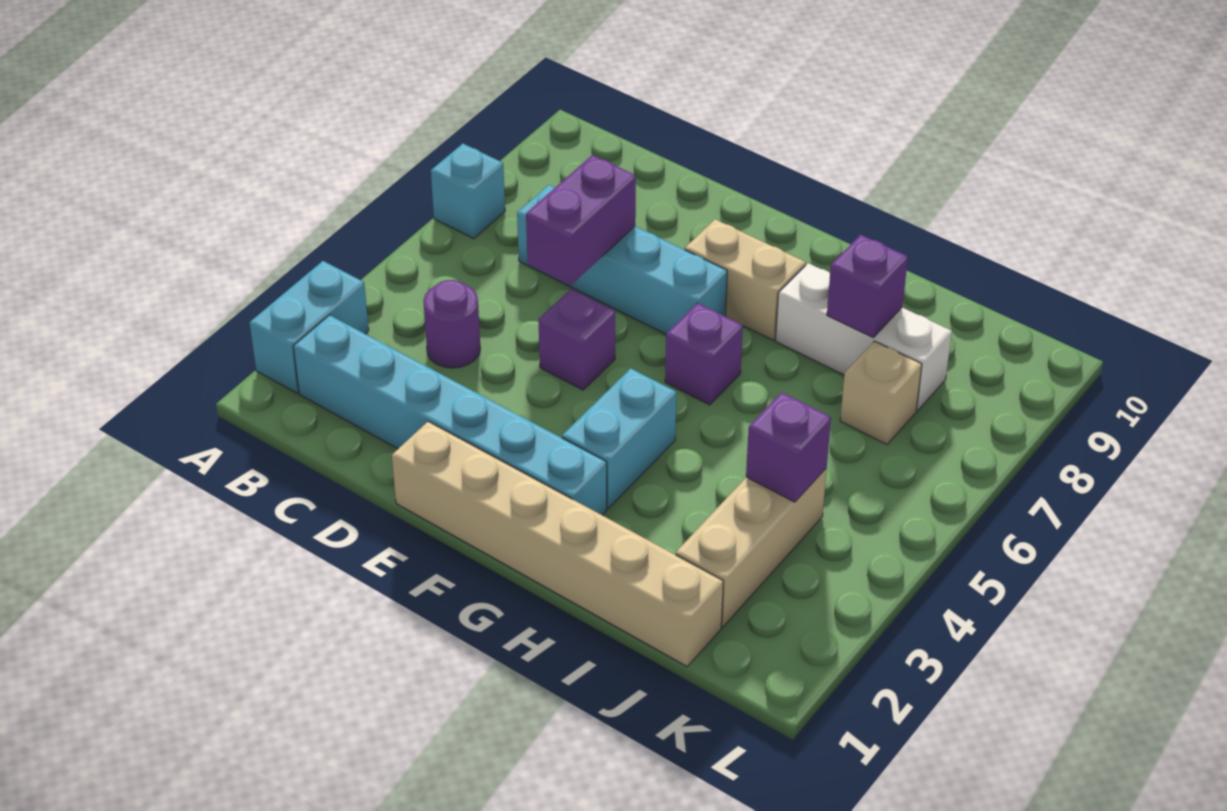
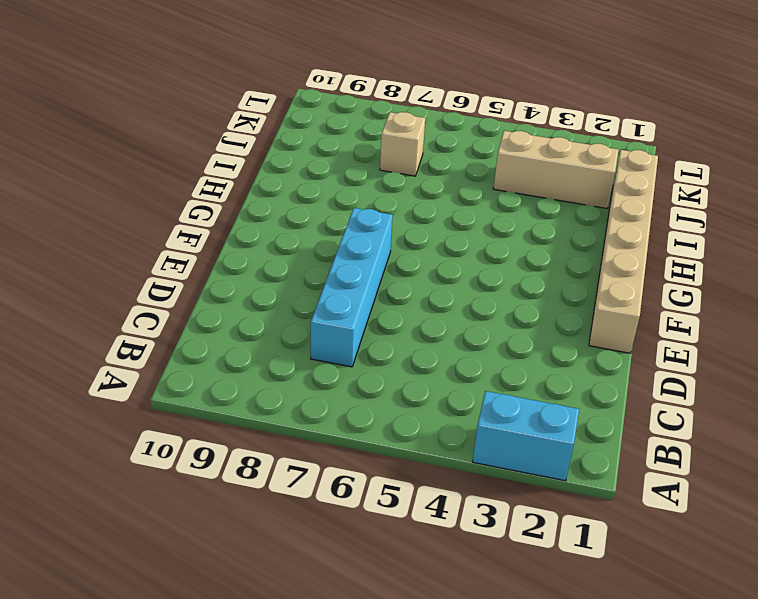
none -> cyan brick A7 level 1
none -> cyan brick B2:G2 level 1
none -> purple round brick C4 level 1

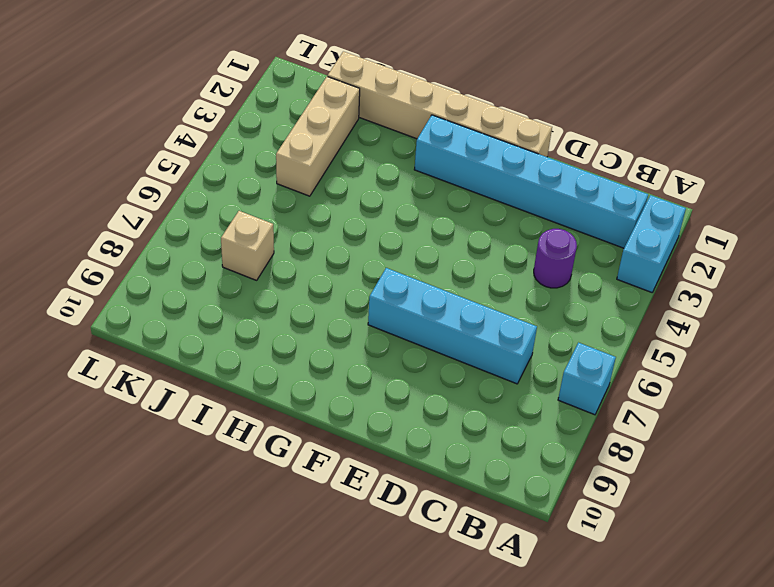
none -> purple brick E5 level 1
none -> tan brick F8:G8 level 1
none -> cyan brick G3:G4 level 1

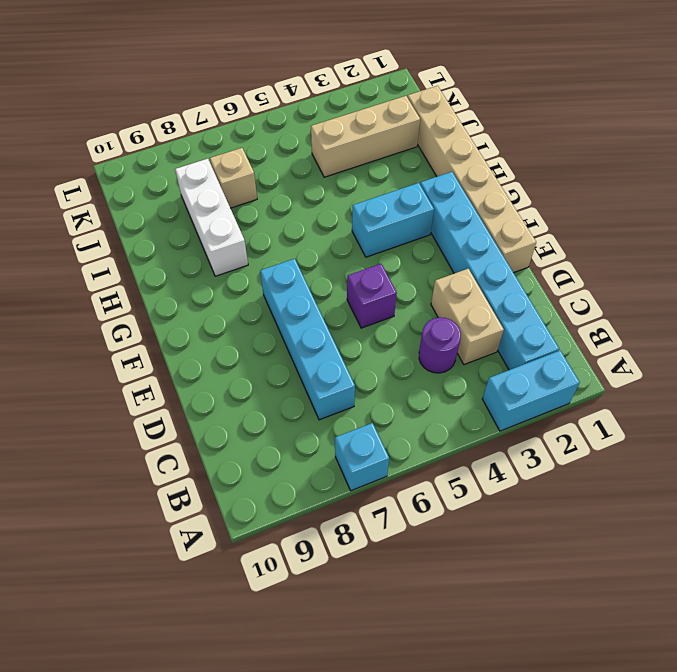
tan brick C3:D3 level 1 -> tan brick F8:G8 level 1
none -> purple brick G6 level 1
none -> purple brick D6:D7 level 2
none -> purple brick I8 level 2

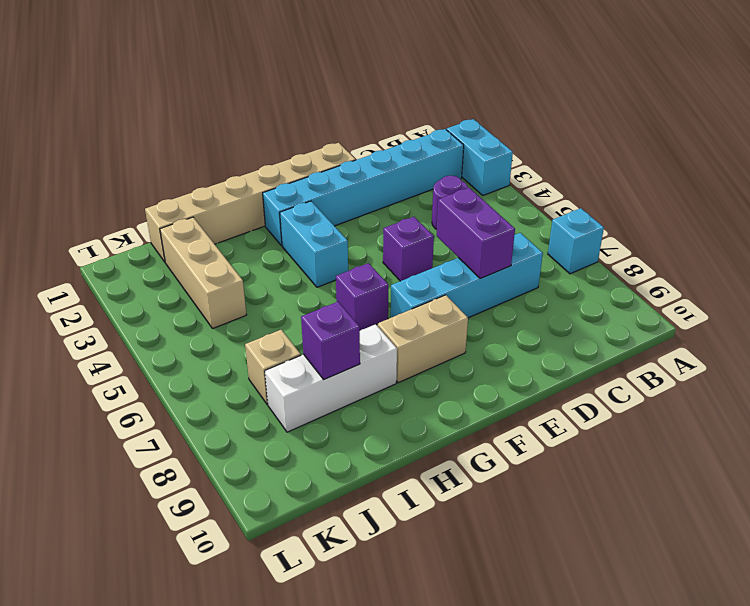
none -> purple brick J4 level 2

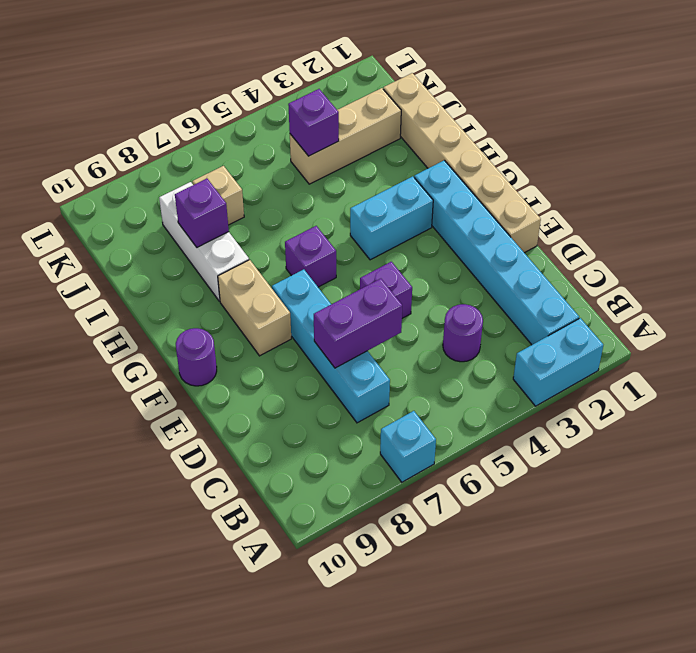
purple round brick F10 level 1 -> none

